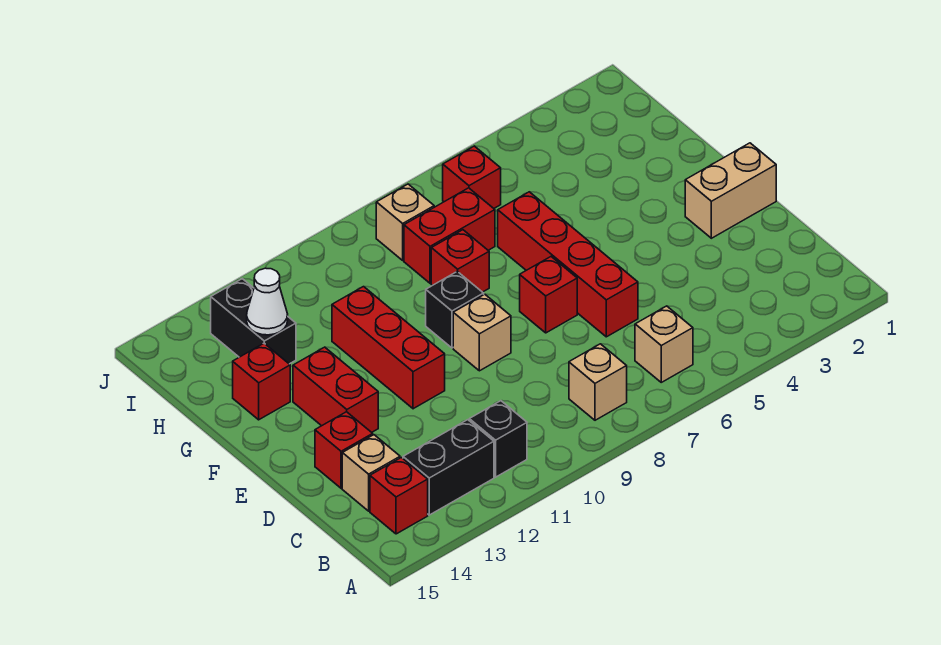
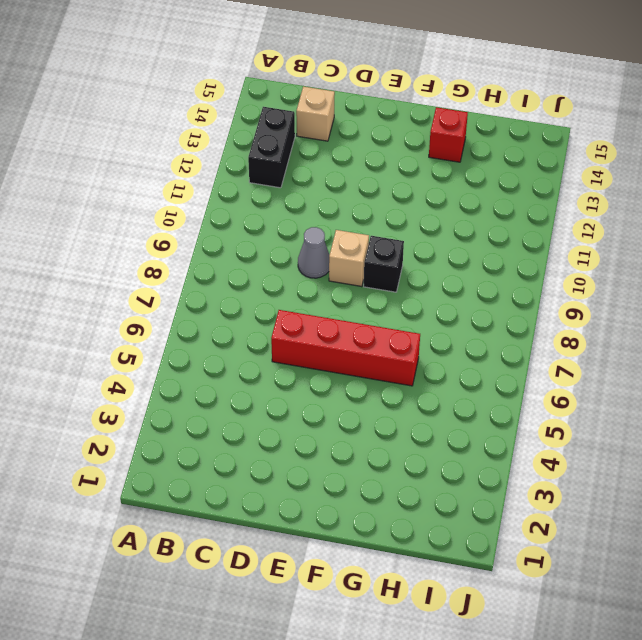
grey cone D9 level 1 -> none
none -> tan brick B6 level 1
none -> tan brick B8 level 1
none -> black brick B11 level 1

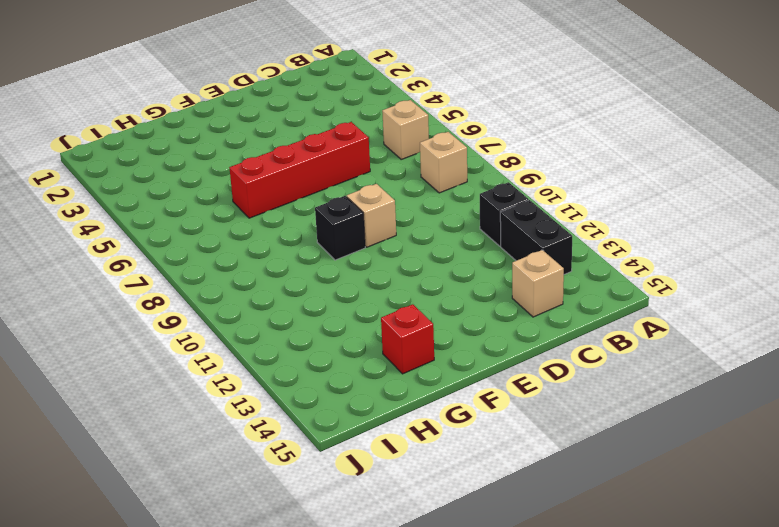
none -> red brick B14 level 1
none -> red brick D14 level 1
none -> tan brick E1:E2 level 1

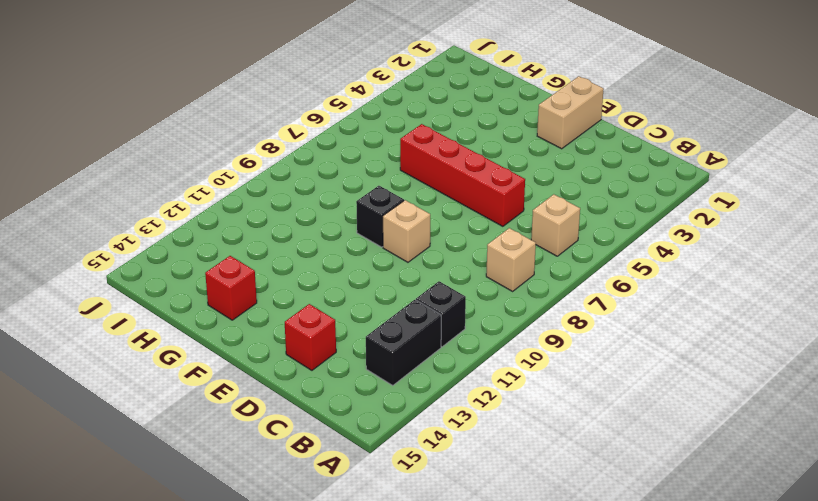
none -> red brick B14 level 1
none -> tan brick C14 level 1
none -> red brick E7 level 1

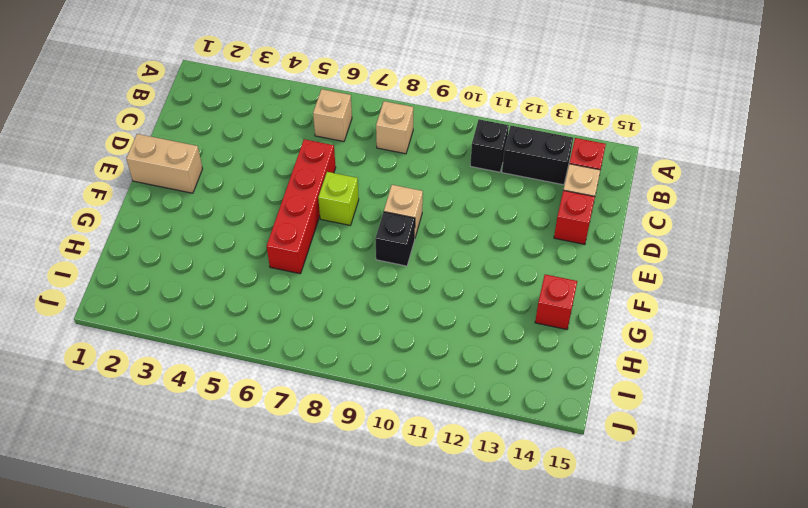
lime brick E7 level 1 -> red brick E7 level 1
none -> red brick E11:G11 level 1
none -> red brick E13:F13 level 1
none -> red brick G8 level 1

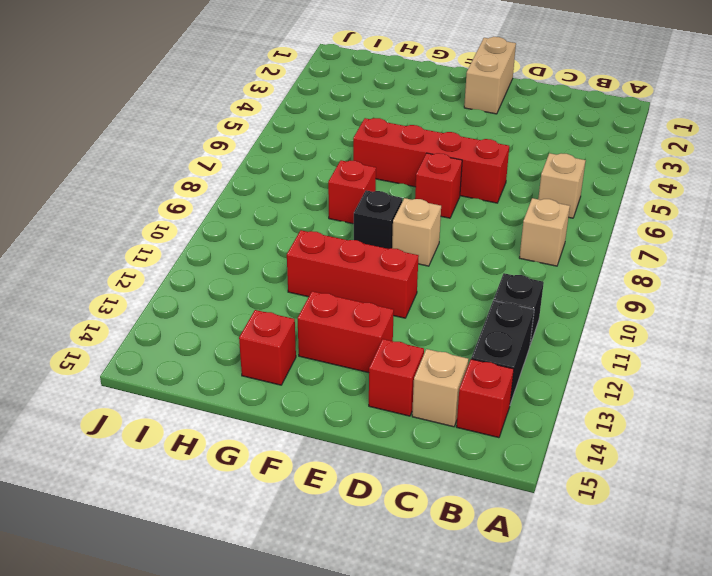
none -> red brick H7:H8 level 1
none -> black brick H13:I13 level 1
none -> red brick I6 level 1

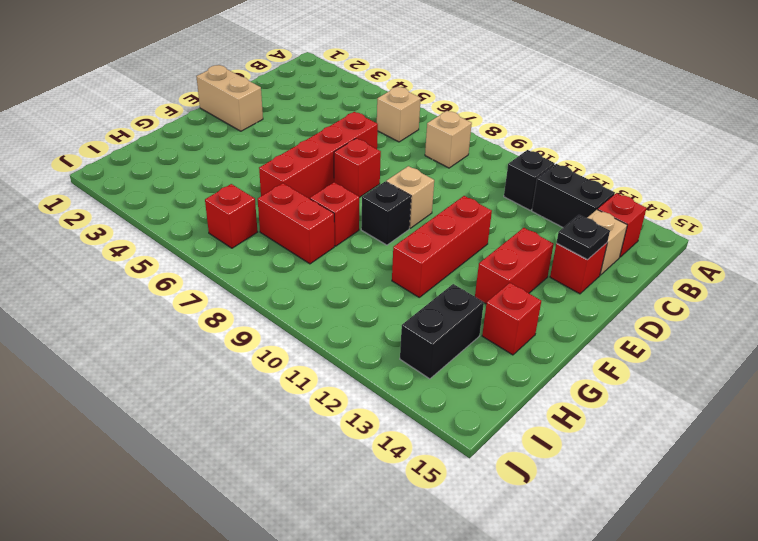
black plate D14 level 2 -> none
none -> tan brick I8 level 1
none -> white cone H13 level 2

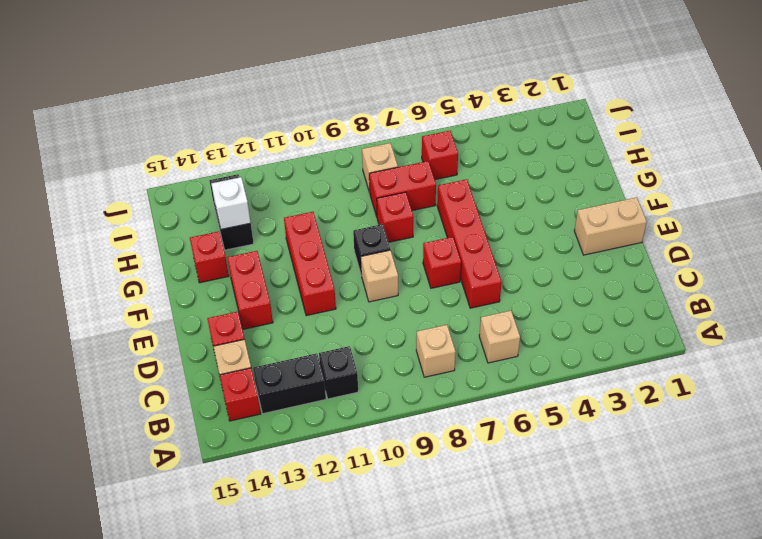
white brick H13 level 2 -> white cone H13 level 2

